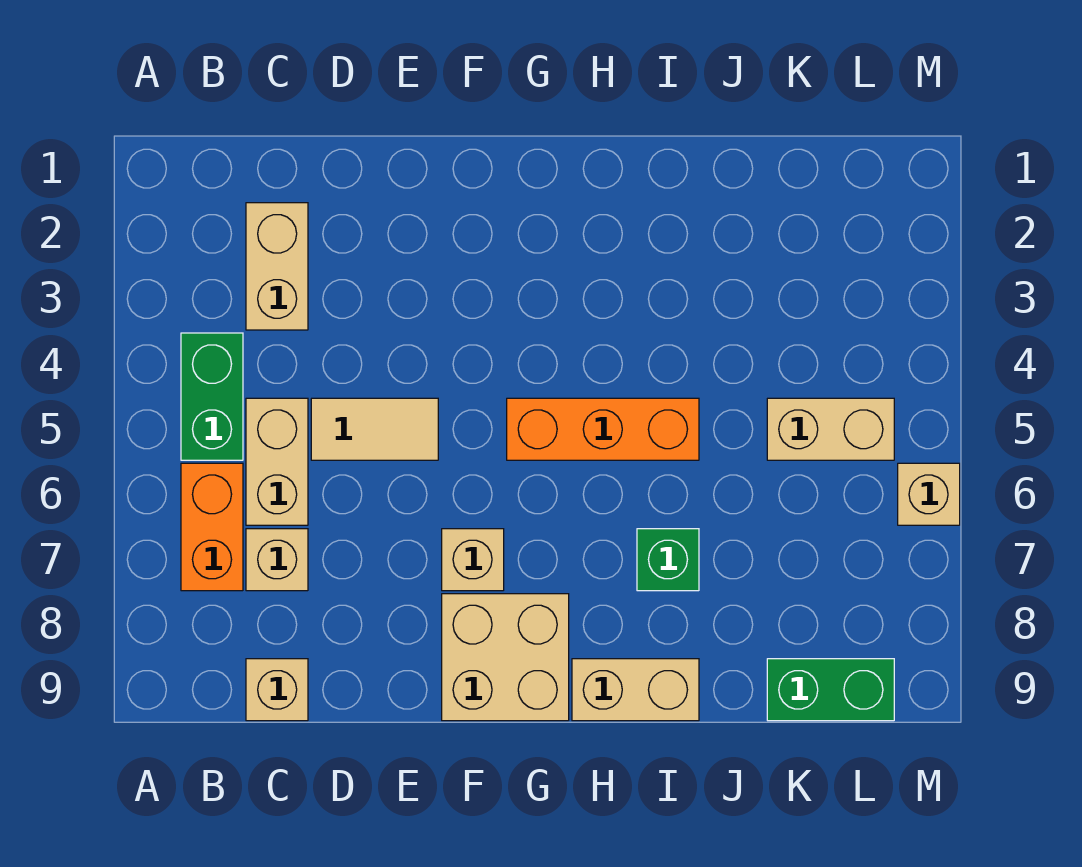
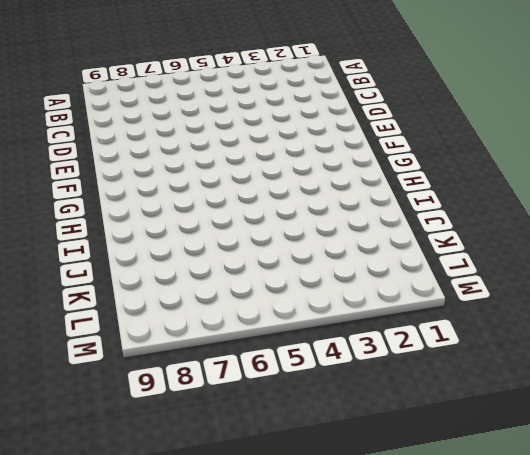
none -> green brick B4:B5 level 1
none -> orange brick B6:B7 level 1
none -> tan brick C2:C3 level 1

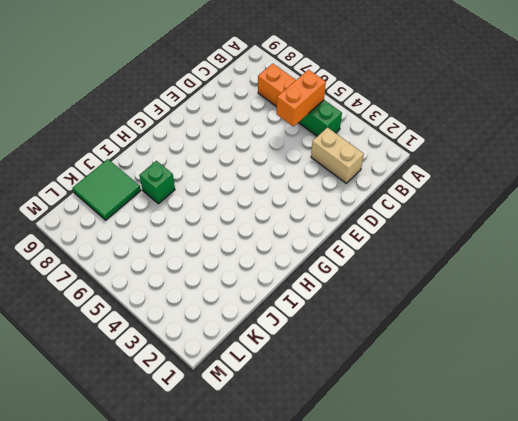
orange brick B5:C5 level 2 -> none
green tile J8:K9 level 1 -> green brick K9:L9 level 1
none -> tan brick C5:C6 level 1
none -> tan brick C7 level 1
none -> tan brick C9 level 1

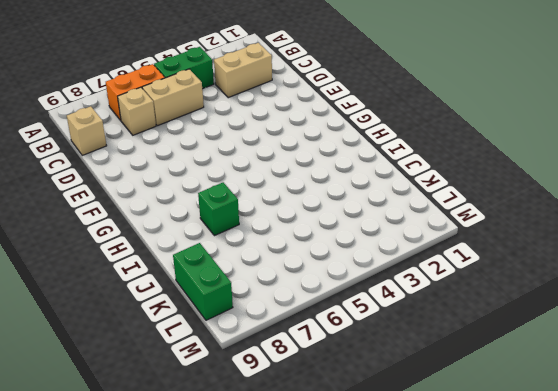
none -> tan tile D5:E5 level 1
none -> tan brick F7 level 1
none -> tan brick F8:G9 level 1

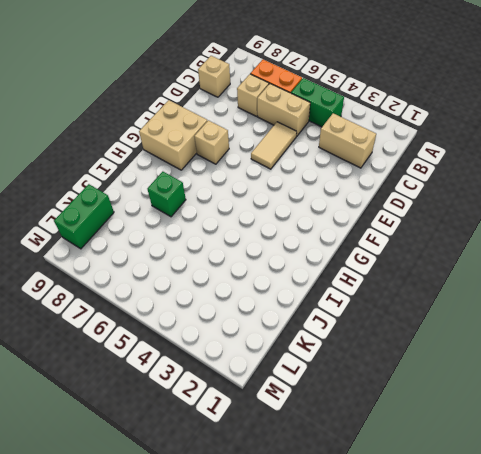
none -> orange brick G5:I5 level 1
none -> tan brick H9:I9 level 1
none -> tan brick K5:L5 level 1

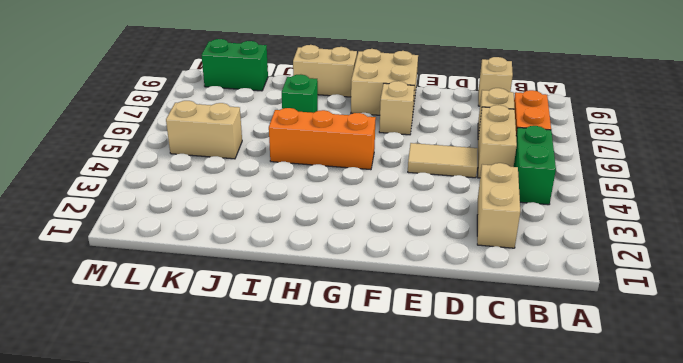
none -> tan brick M6 level 1

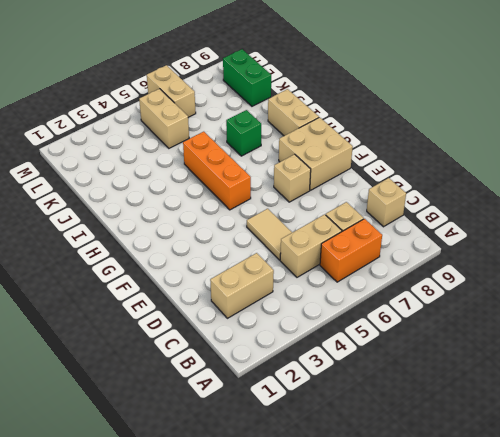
tan brick L6:M6 level 1 -> tan brick M6 level 1
none -> green brick B4:B5 level 1

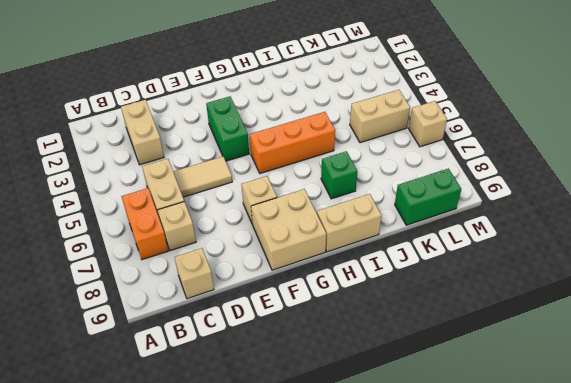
green brick F3:F4 level 1 -> green brick B4:B5 level 1

